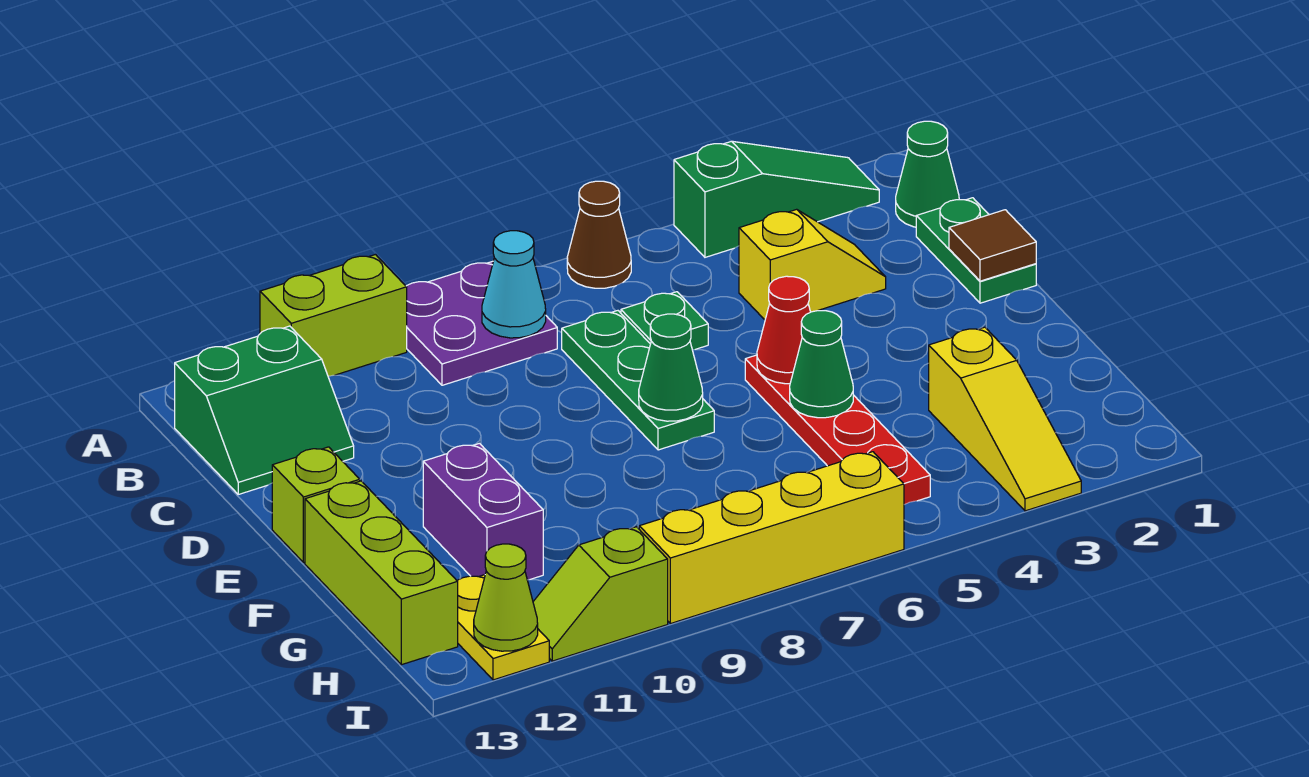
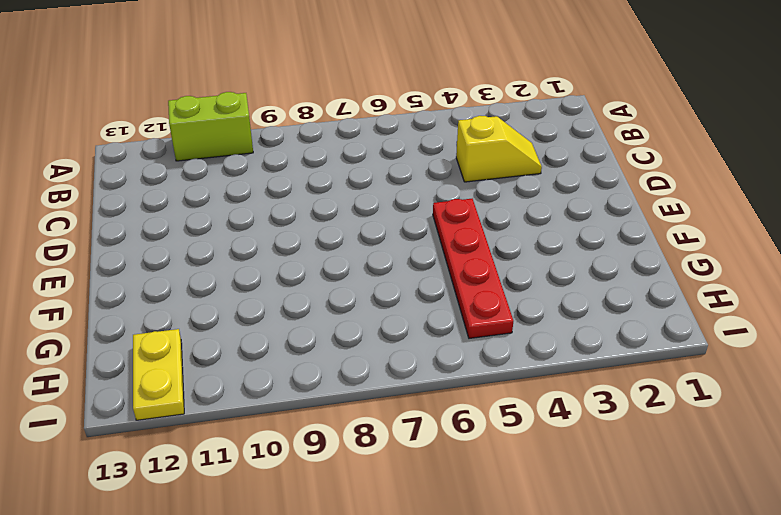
none -> green slope A2:A4 level 1 top 4
none -> brown cone A6 level 1
none -> purple plate A8:B9 level 1

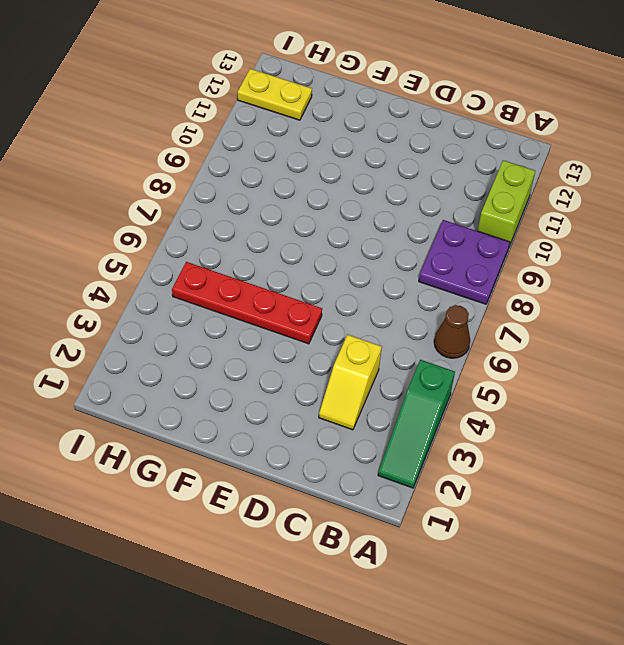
none -> green cone B1 level 1
none -> green slope B12:C13 level 1 top B
none -> green plate C1:D1 level 1

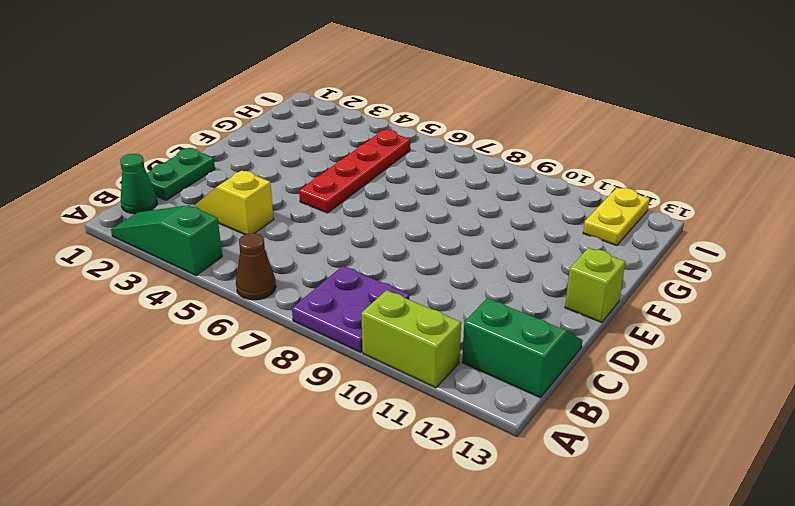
none -> green plate C6 level 1
none -> green plate C7:E7 level 1
none -> purple brick F11:G11 level 1

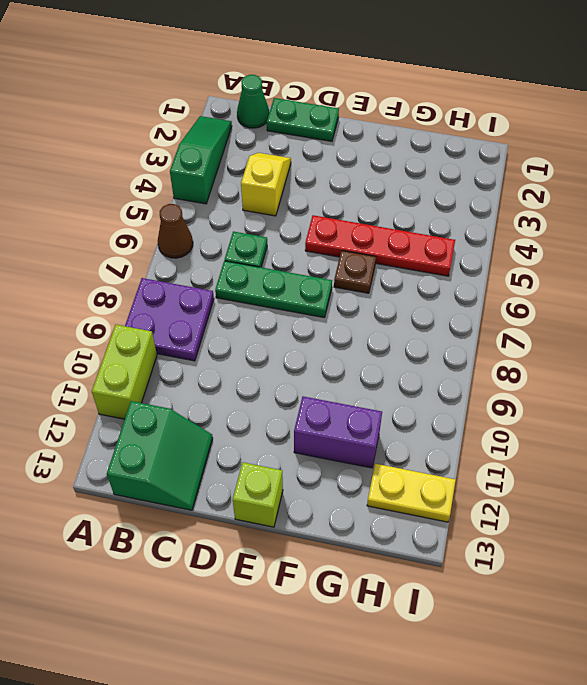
brown plate F6 level 1 -> none
none -> lime brick F13:H13 level 1
none -> yellow slope G3:I3 level 1 top G
none -> yellow brick I6:I9 level 1

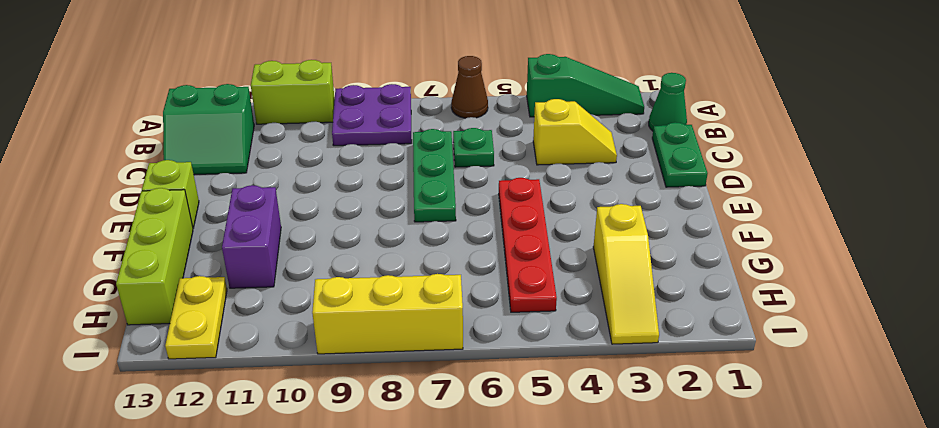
yellow brick I7:I9 level 1 -> yellow brick I6:I9 level 1
none -> lime slope I10:I11 level 1 top 10
none -> cyan cone B8 level 2
none -> brown tile D1 level 2

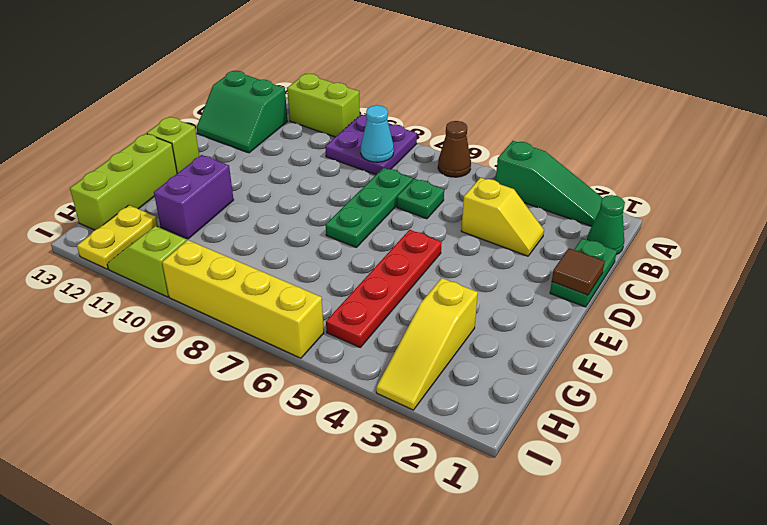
none -> red cone E5 level 2
none -> green cone E7 level 2
none -> green cone F5 level 2

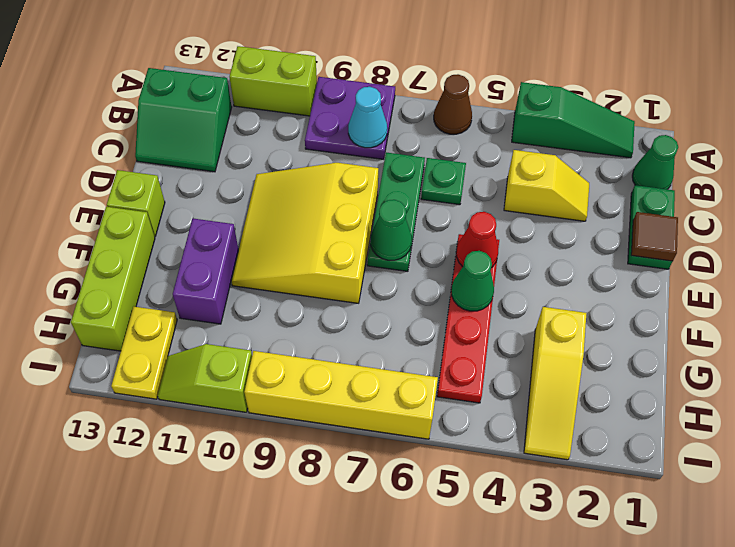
yellow slope D8:F10 level 1 top 8 -> none
none -> lime cone I12 level 2

